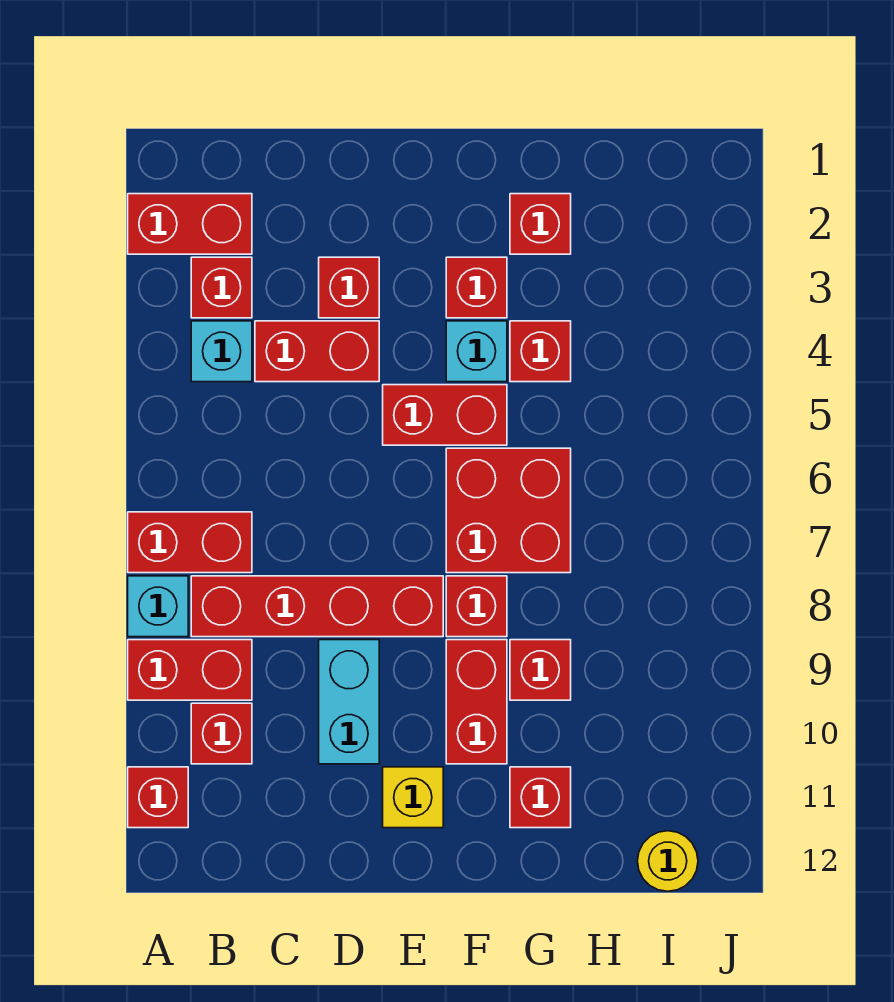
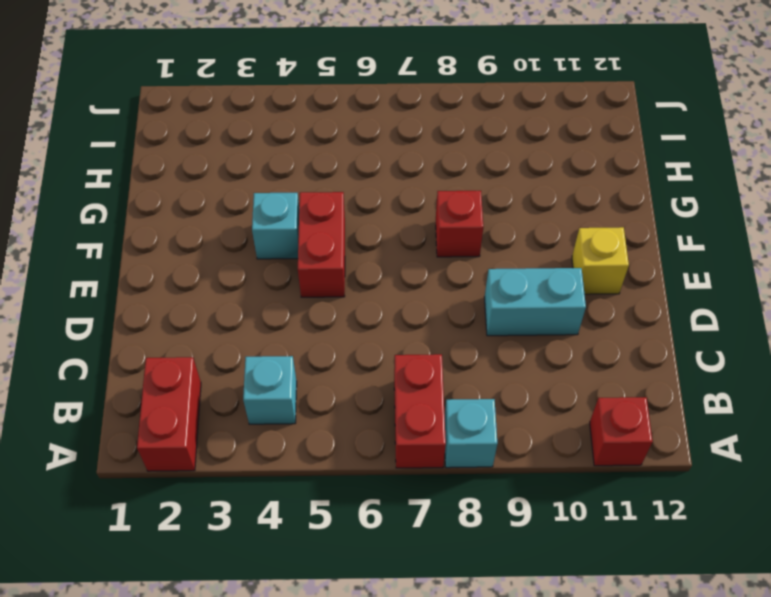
none -> red brick A9:B9 level 1
none -> red brick B3 level 1
none -> red brick B8:E8 level 1

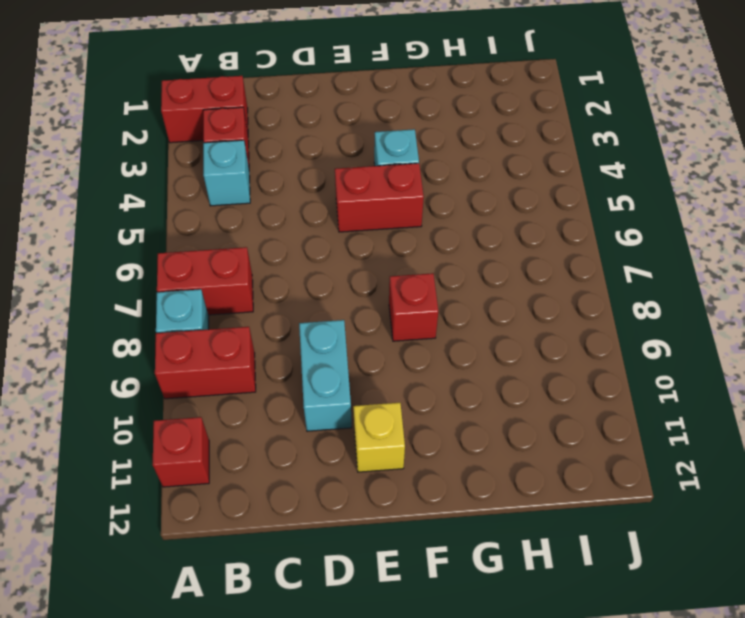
none -> red brick B8:E8 level 1
none -> red brick B10 level 1
none -> red brick C4:D4 level 1

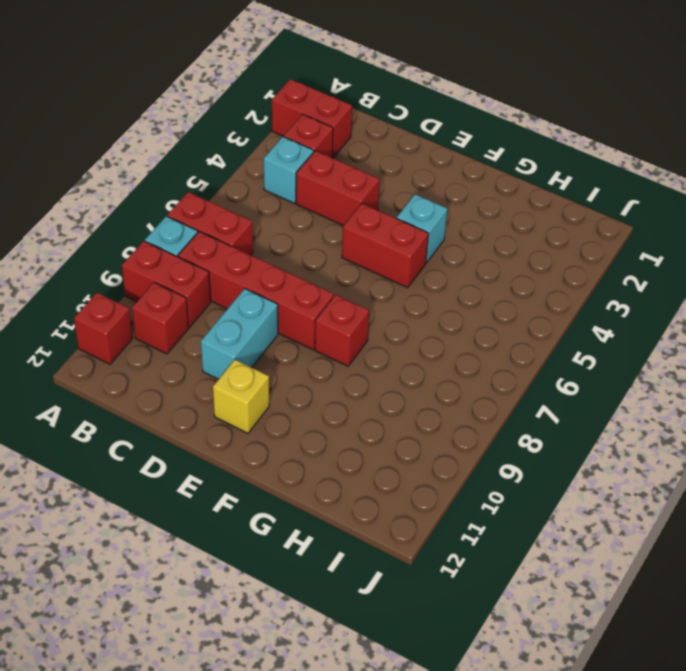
none -> red brick D3 level 1
none -> red brick F3 level 1
none -> red brick F6:G7 level 1

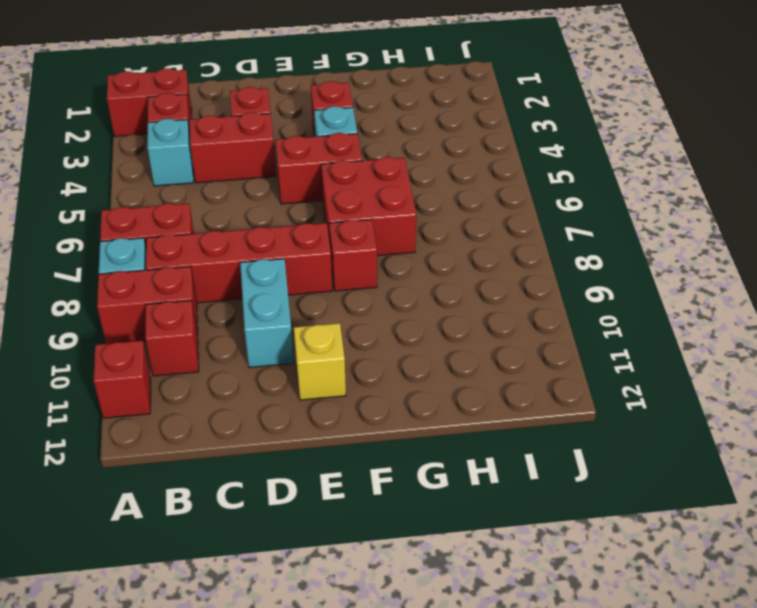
none -> red brick F9:F10 level 1
none -> red brick G2 level 1
none -> red brick G4 level 1

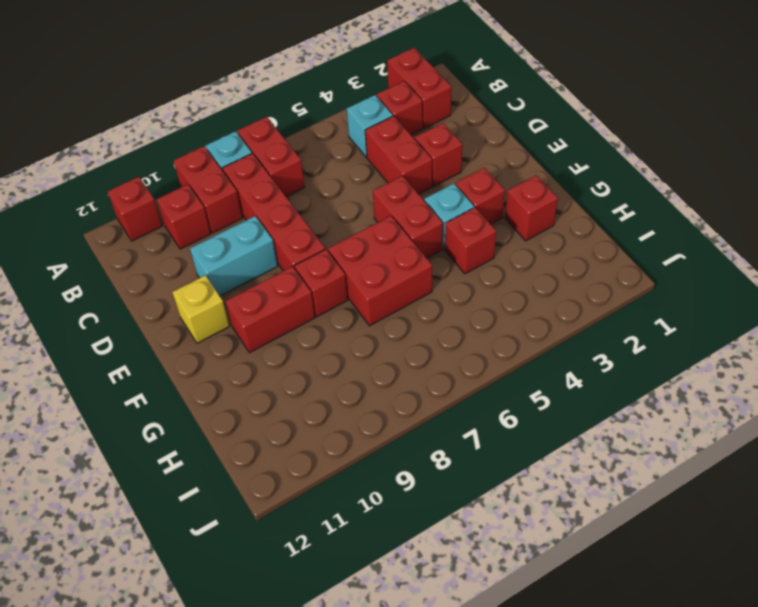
none -> red brick G9 level 1
none -> red brick G11 level 1
none -> yellow round brick I12 level 1

